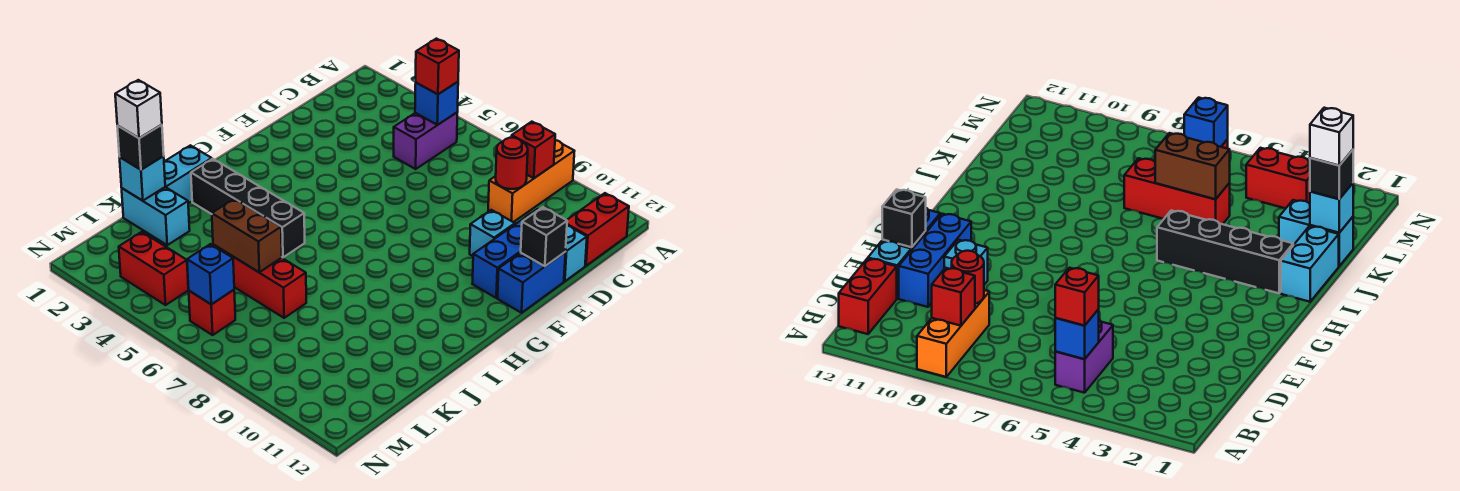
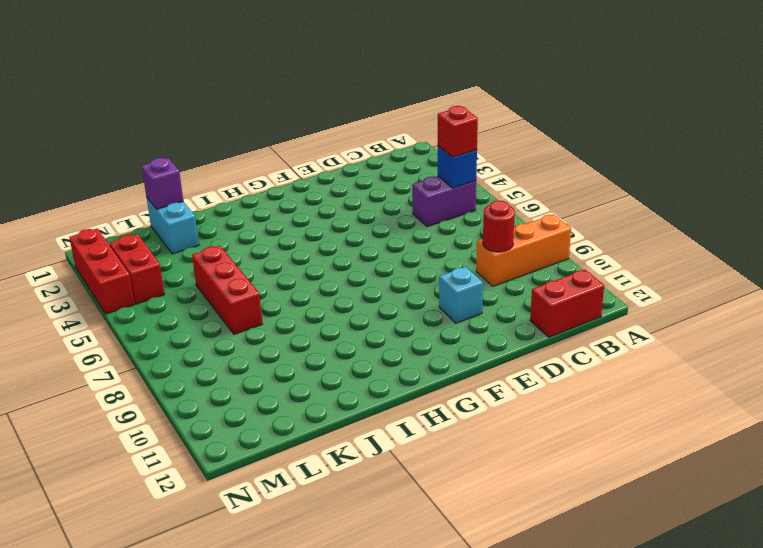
purple brick K1 level 2 -> cyan brick K1 level 2
red brick N2:N4 level 1 -> none
none -> blue brick D11:F11 level 1
none -> cyan brick D12 level 1
none -> blue brick E12:F12 level 1

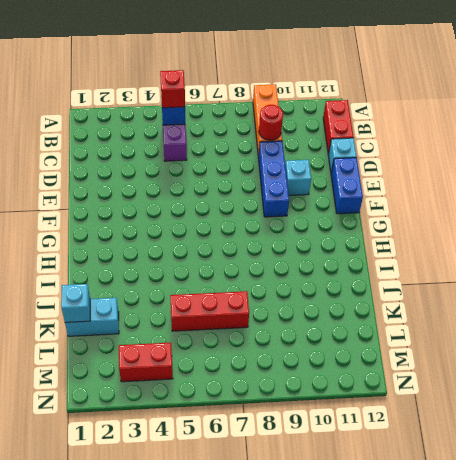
blue brick D9:F9 level 1 -> blue brick D11:F11 level 1
none -> cyan brick I1:J1 level 1
none -> black brick I2:I5 level 1
none -> red brick M6 level 1

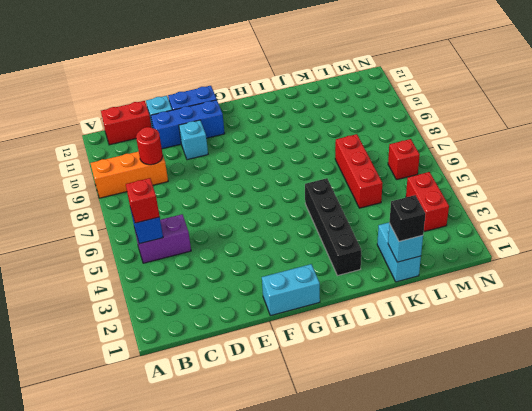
cyan brick F1:G1 level 1 -> cyan brick I1:J1 level 1
none -> red brick B9 level 2
none -> black brick E12 level 2
none -> brown brick K5:K6 level 2

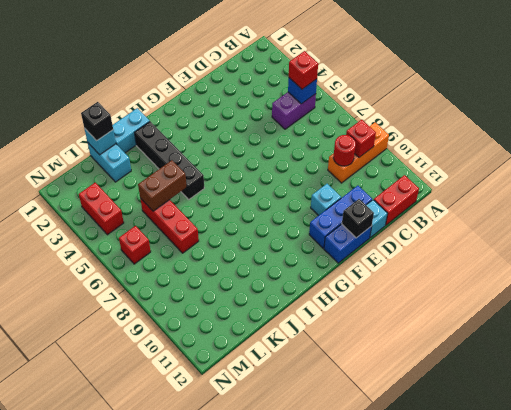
brown brick J5:K5 level 2 -> brown brick K5:K6 level 2
none -> blue brick M6 level 2
none -> white brick K1 level 4

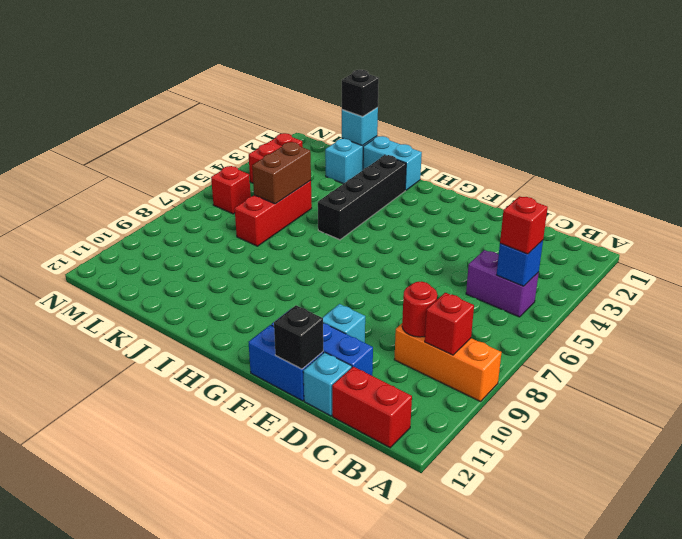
none -> blue brick M6 level 2
none -> white brick K1 level 4

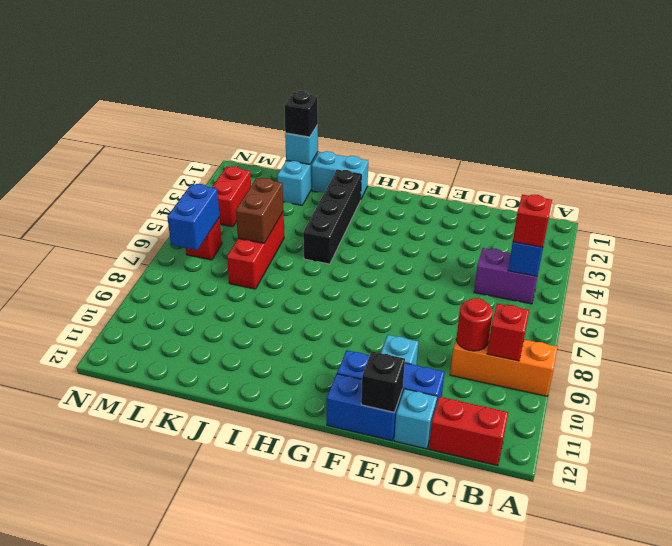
blue brick M6:M7 level 2 -> blue brick M6 level 2
none -> white brick K1 level 4

